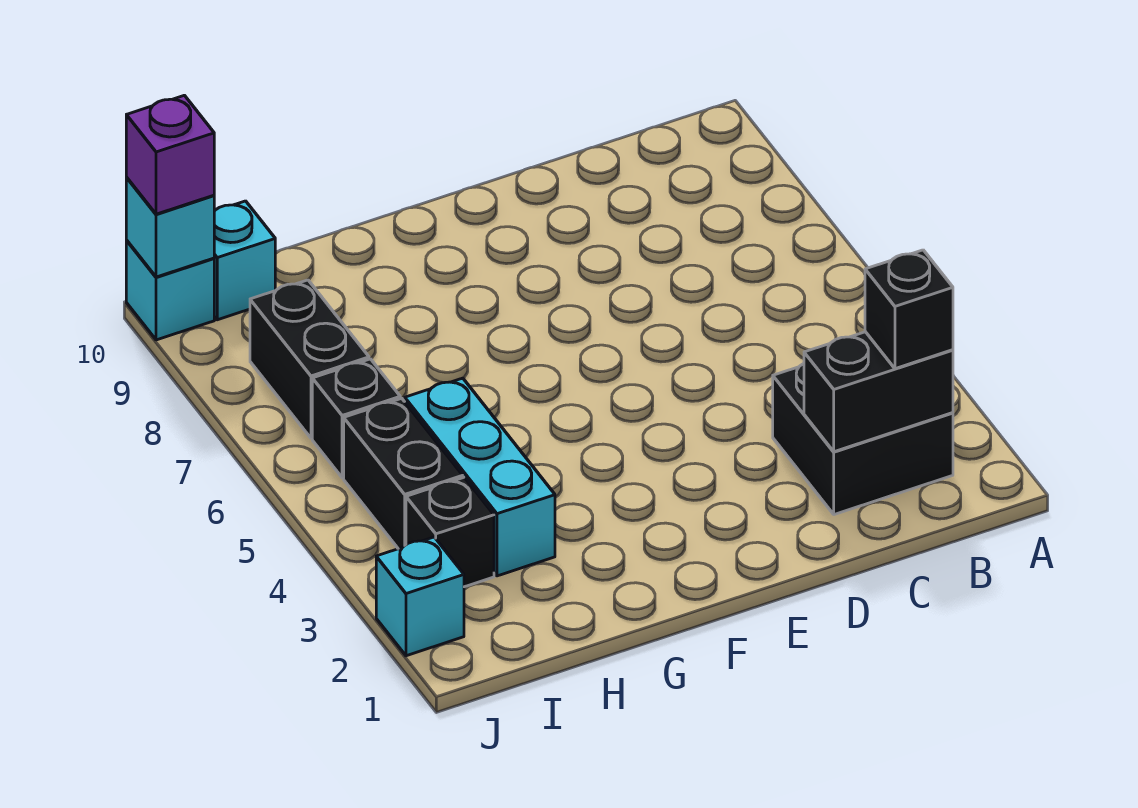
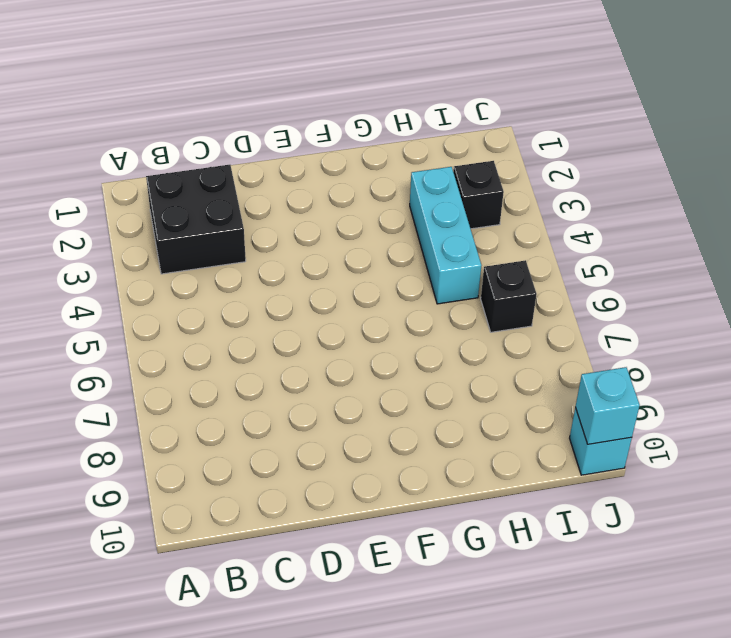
none -> black brick I4:I5 level 1
none -> black brick I7:I8 level 1
none -> cyan brick I10 level 1

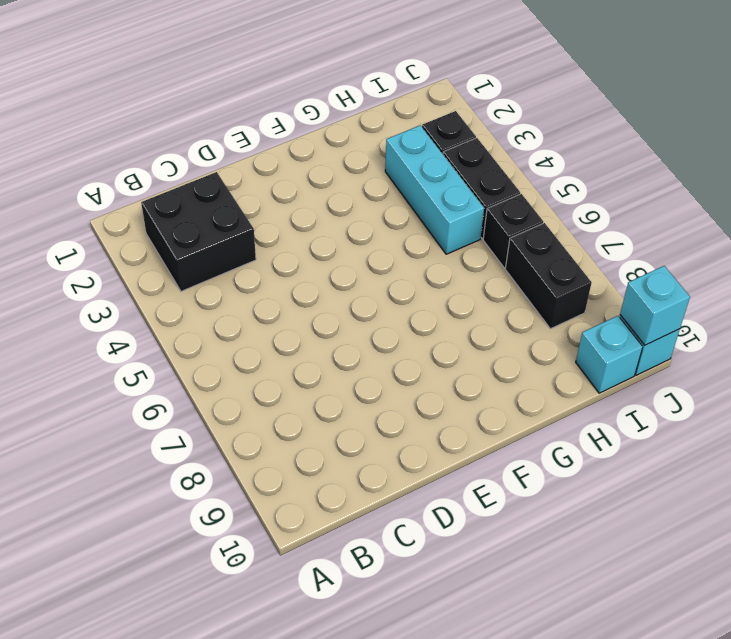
none -> cyan brick J2 level 1
none -> black brick B2:C2 level 2
none -> black brick B2 level 3

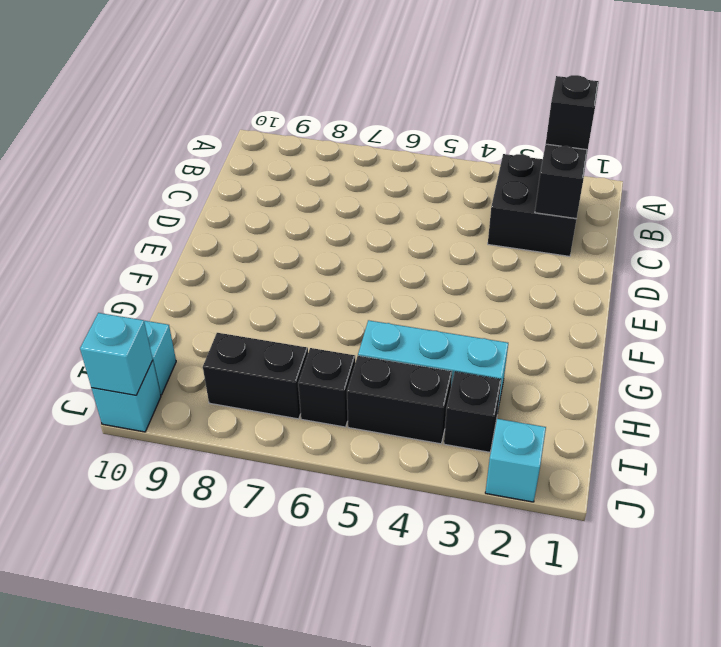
none -> purple brick J10 level 3

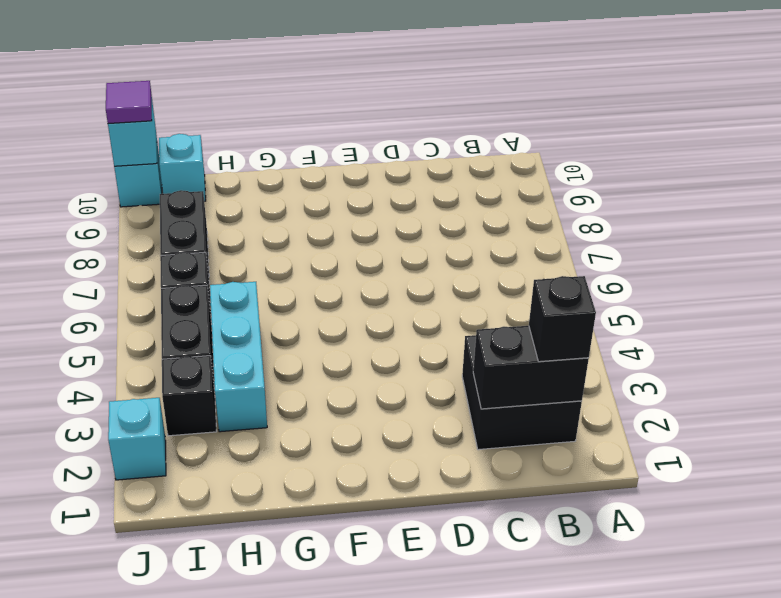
purple tile J10 level 3 -> purple brick J10 level 3

